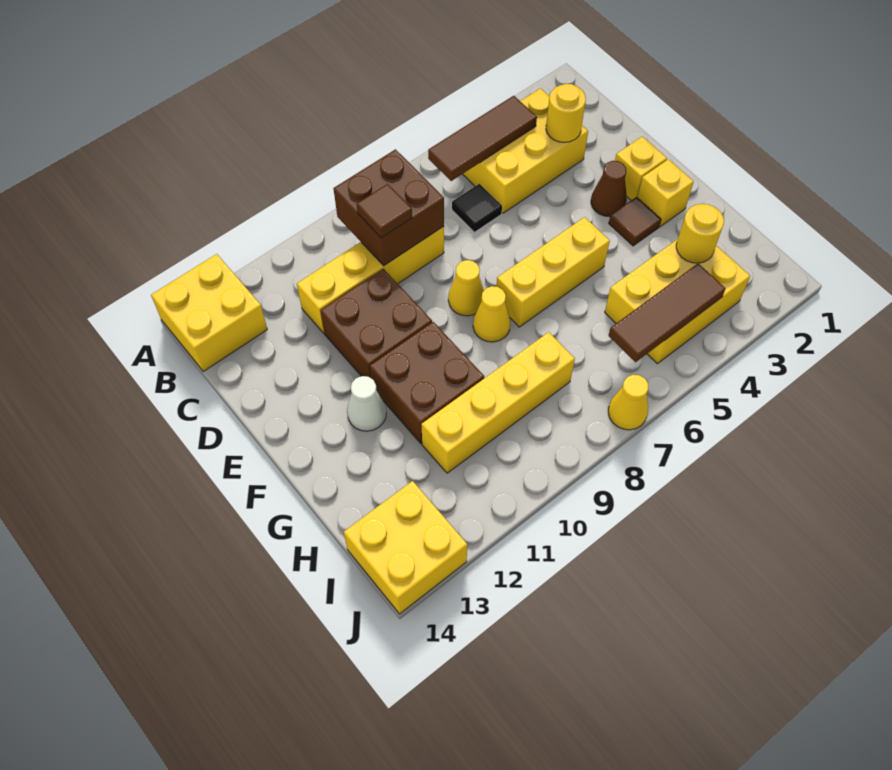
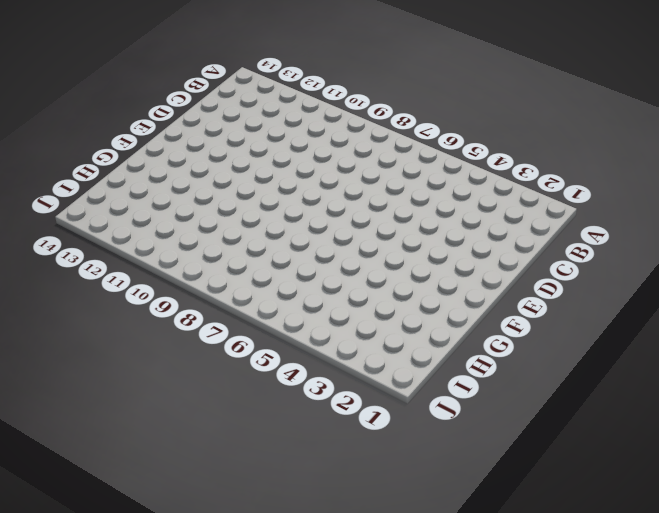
none -> yellow brick A13:B14 level 1
none -> yellow brick B3:C5 level 1
none -> black tile C6 level 1

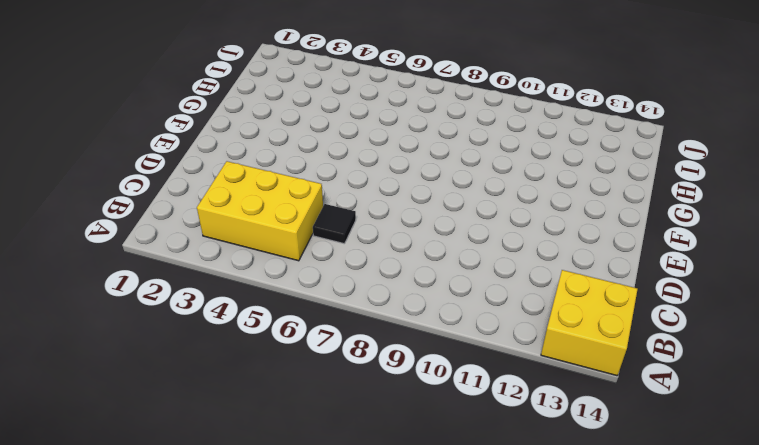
none -> yellow brick C8:C11 level 1
none -> brown brick D10:E11 level 1
none -> yellow brick E2 level 1

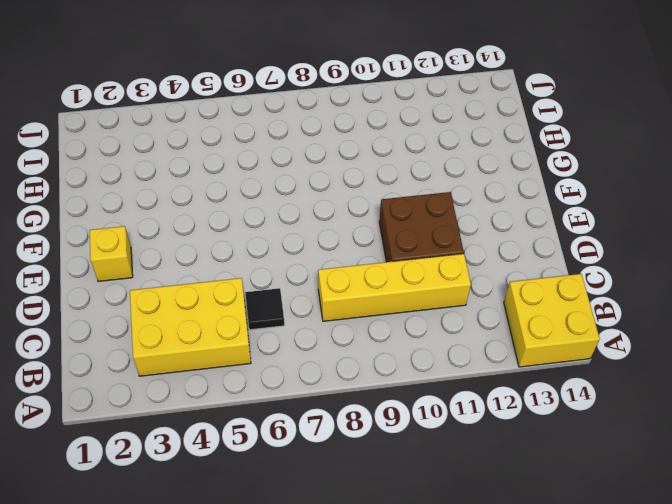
none -> brown cone E3 level 1
none -> yellow cone E8 level 1
none -> yellow brick F2 level 1

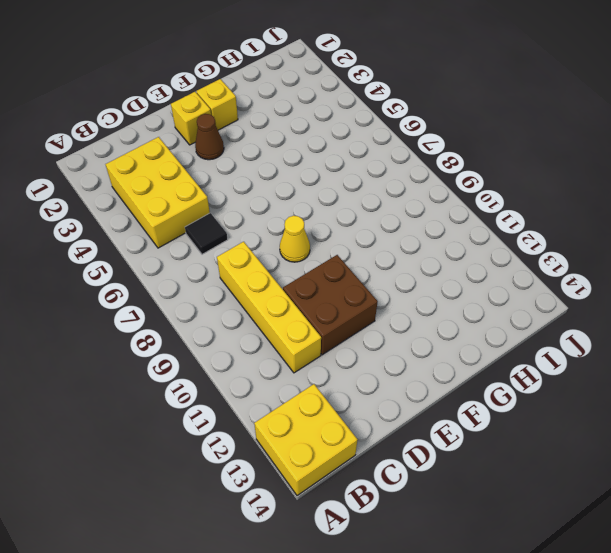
none -> brown tile F3 level 1
none -> yellow brick F5:F7 level 1
none -> yellow cone F8 level 1

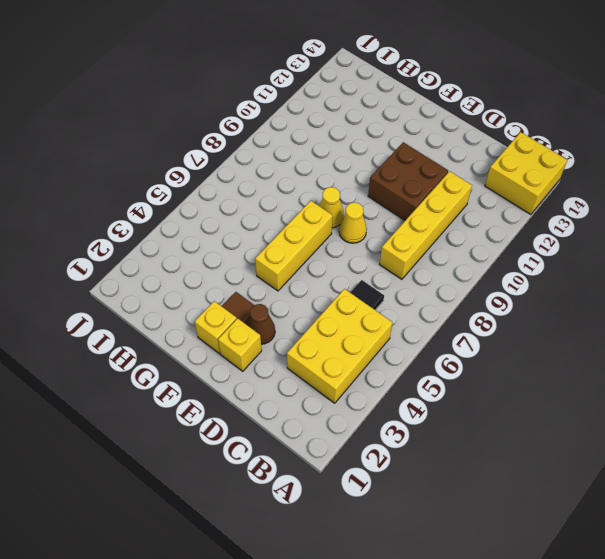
none -> brown brick F10:G11 level 1
none -> white cone F12 level 1
none -> yellow brick H3:I5 level 1

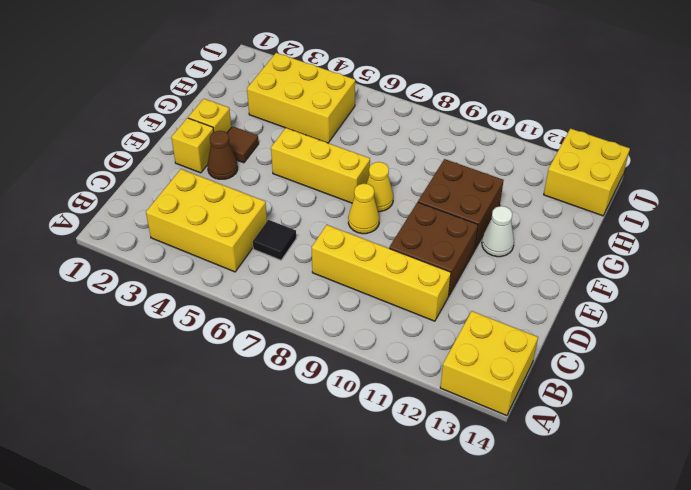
none -> yellow brick H8:H11 level 1
none -> yellow cone J7 level 1
none -> brown tile B4:B6 level 2

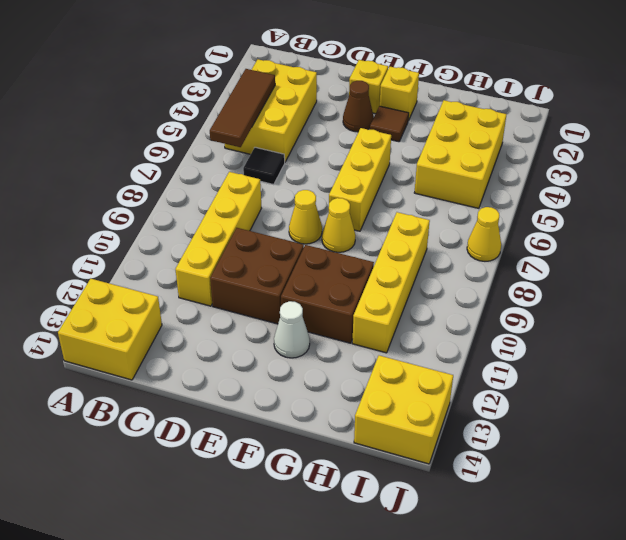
none -> brown brick B8:C9 level 2
none -> yellow round brick C3 level 2
none -> yellow round brick H3 level 2

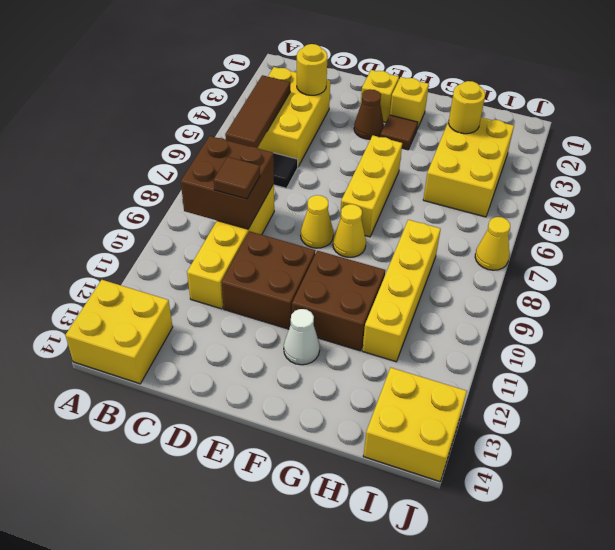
none -> brown tile I4:I6 level 2

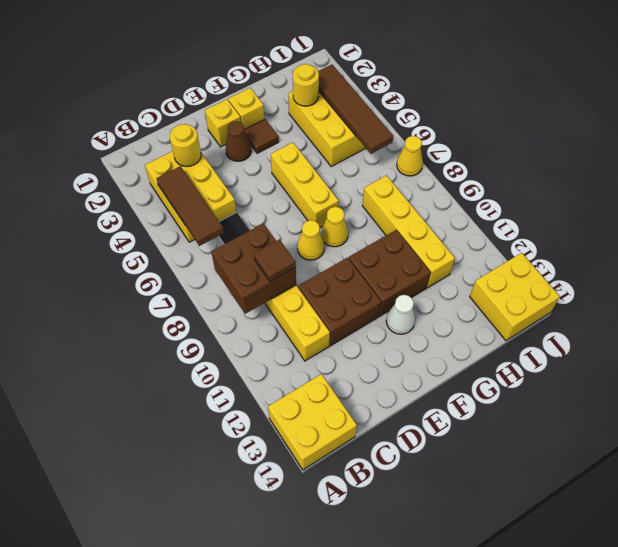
brown tile I3:I6 level 2 -> brown tile I4:I6 level 2

